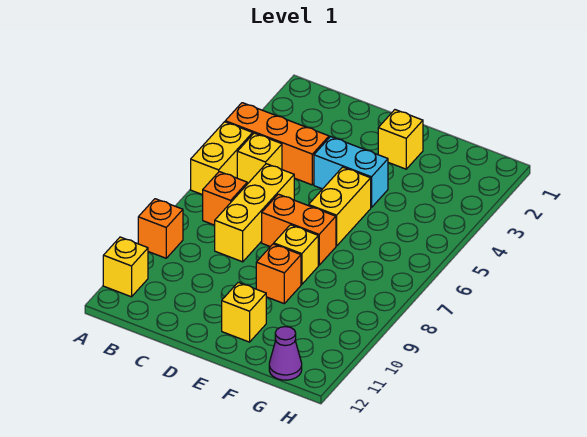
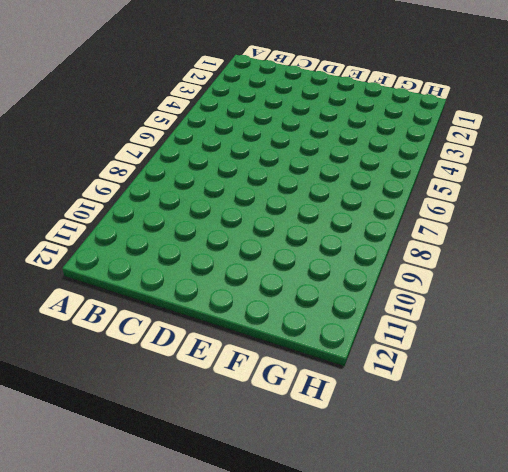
none -> orange brick A4:C4 level 1
none -> yellow brick A5:A6 level 1
none -> orange brick A9 level 1

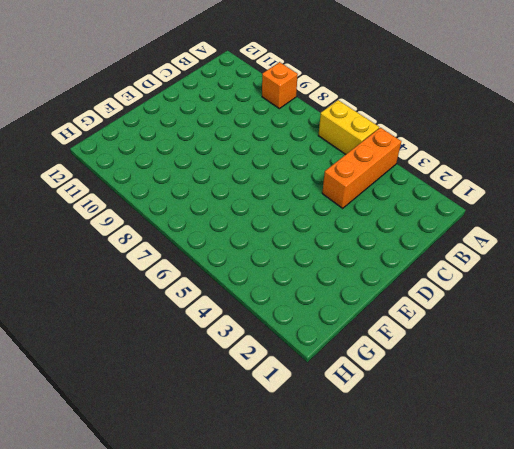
none -> yellow brick A11 level 1
none -> yellow brick B5 level 1
none -> orange brick B7 level 1

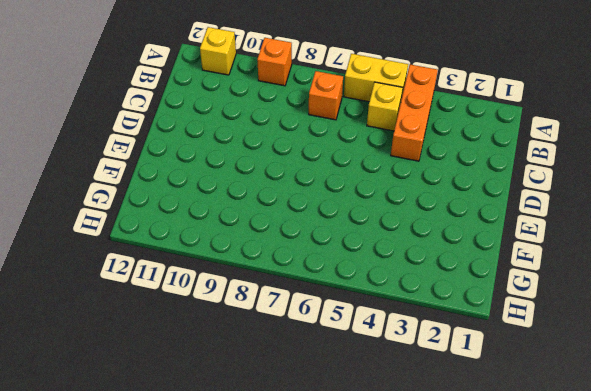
none -> yellow brick C6:C8 level 1
none -> cyan brick D4:E4 level 1
none -> orange brick D7:E7 level 1

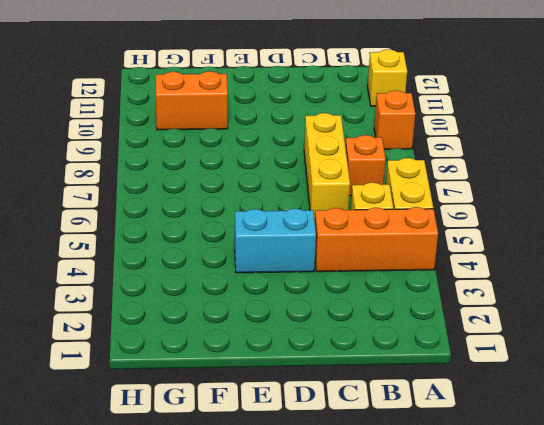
orange brick F10:G10 level 1 -> orange brick D7:E7 level 1
none -> yellow brick E2 level 1
none -> yellow brick E5:E6 level 1
none -> yellow brick E8 level 1

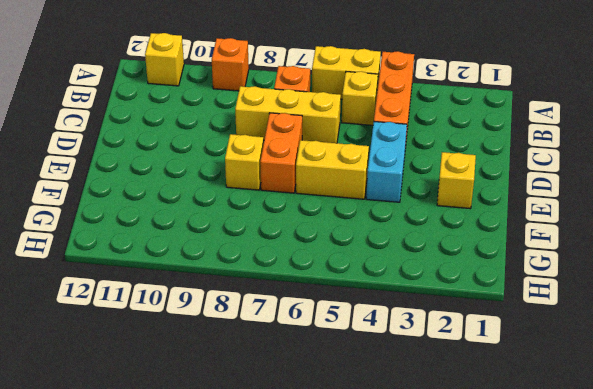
none -> orange brick E9 level 1
none -> yellow brick E11 level 1
none -> purple cone G12 level 1

